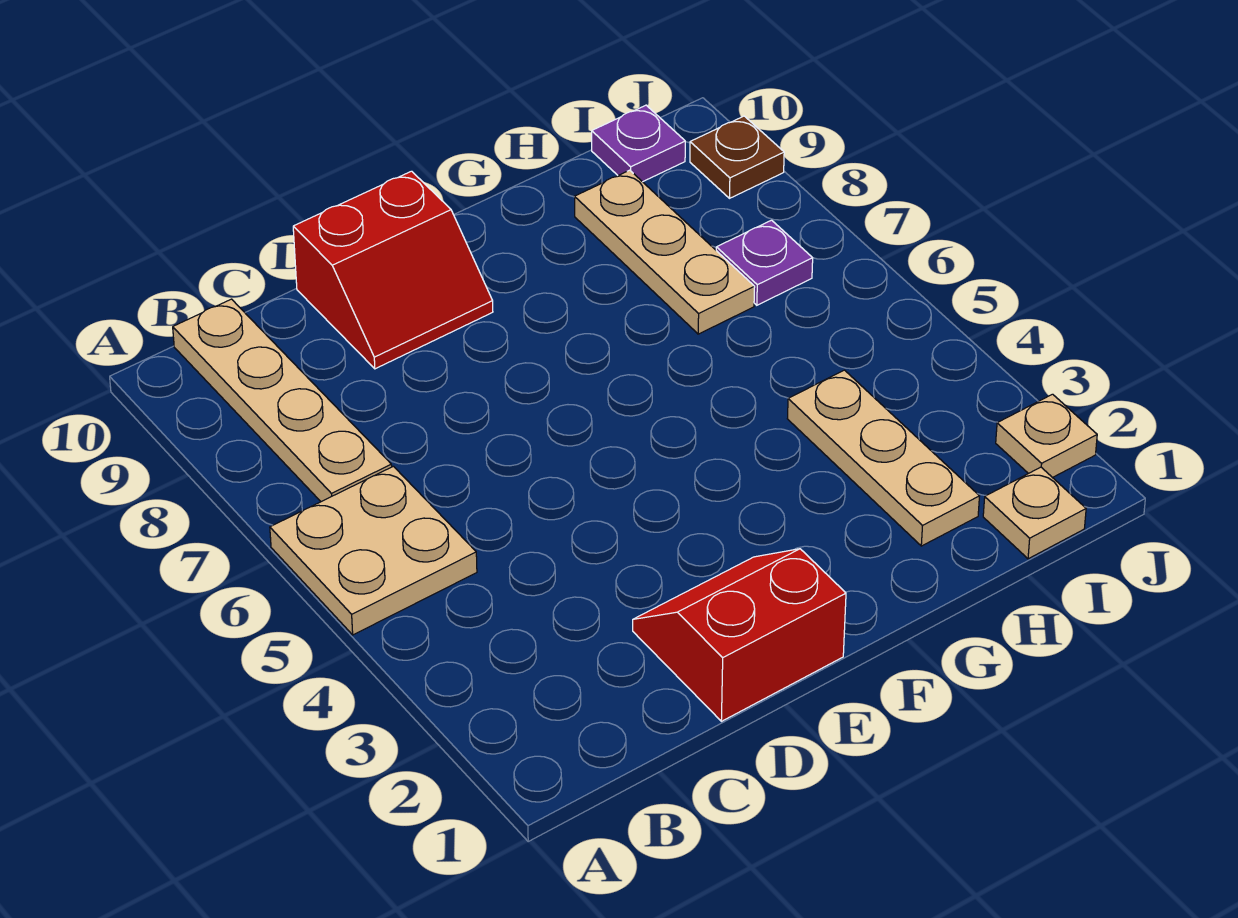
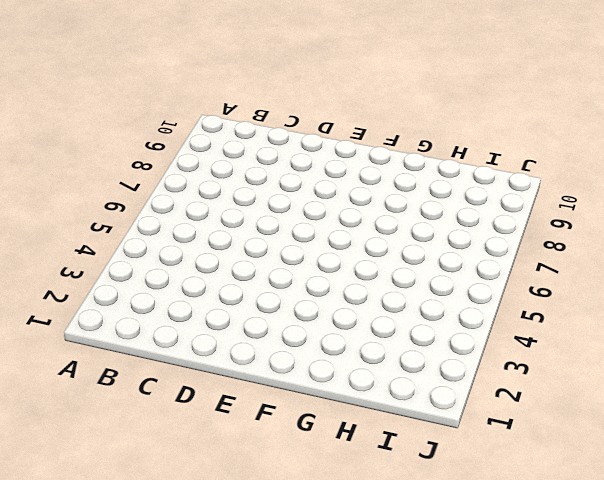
none -> tan plate A5:B6 level 1
none -> tan plate B7:B10 level 1

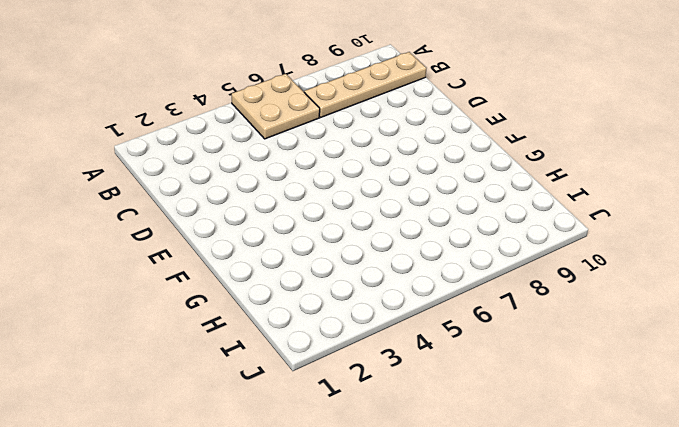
none -> red slope D1:E2 level 1 top 1
none -> red slope D9:E10 level 1 top 10

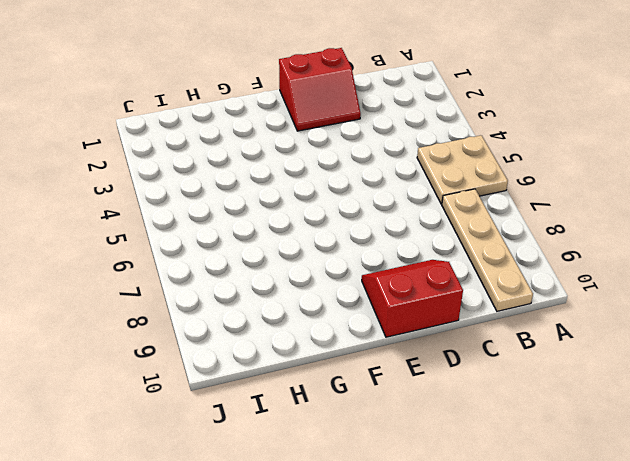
none -> tan plate H2:H4 level 1
none -> tan plate H7:H9 level 1

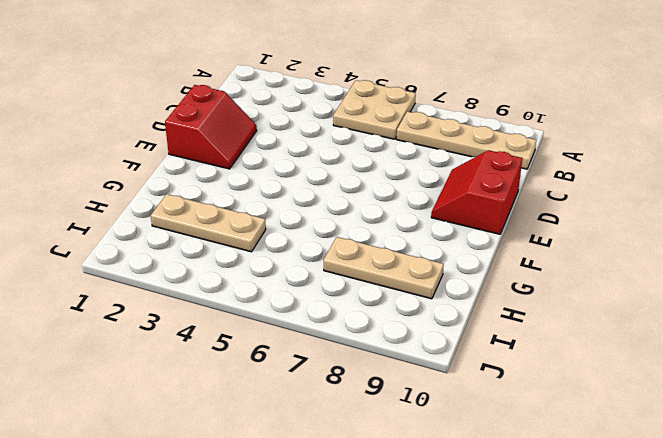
none -> tan plate I1 level 1
none -> purple plate I7 level 1

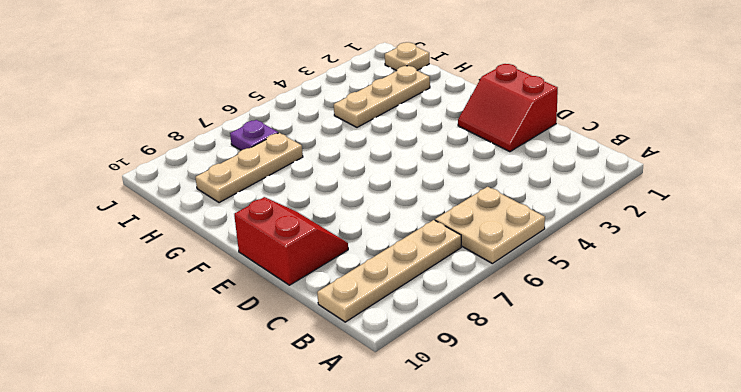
none -> purple plate I10 level 1
none -> tan plate J2 level 1

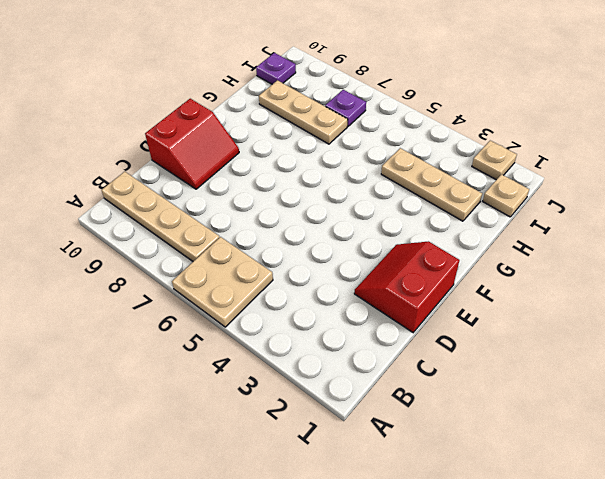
none -> brown plate J9 level 1

